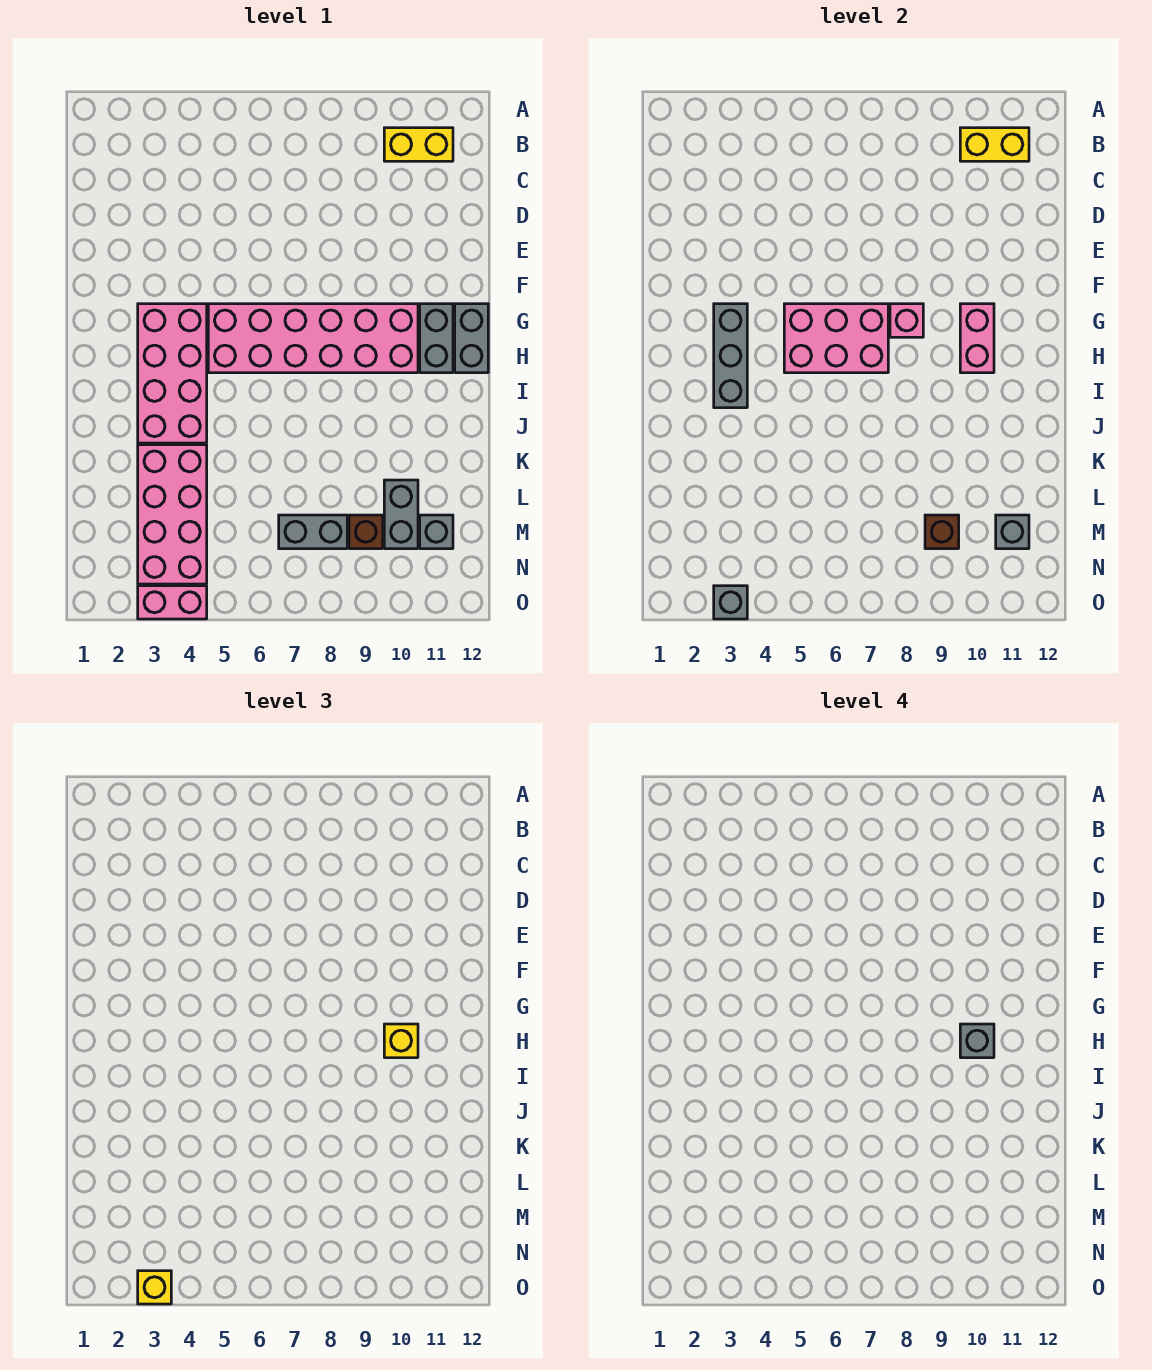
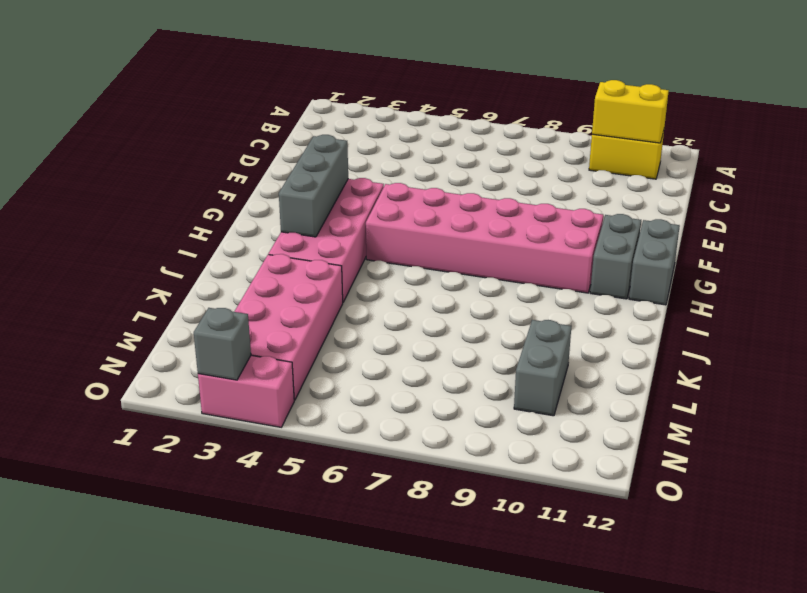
none -> grey brick M7:M8 level 1
none -> brown brick M9 level 1
none -> grey brick M11 level 1

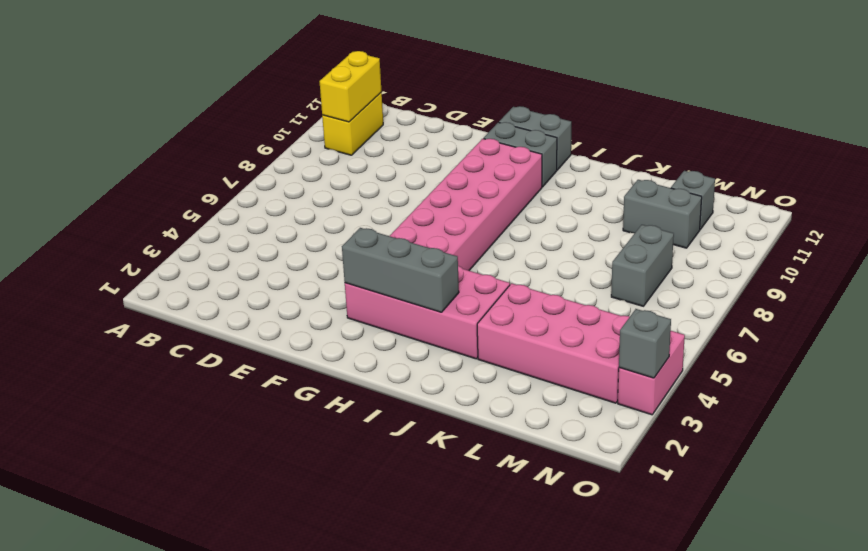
none -> brown brick M9 level 1
none -> pink brick G5:H7 level 2
none -> pink brick G8 level 2

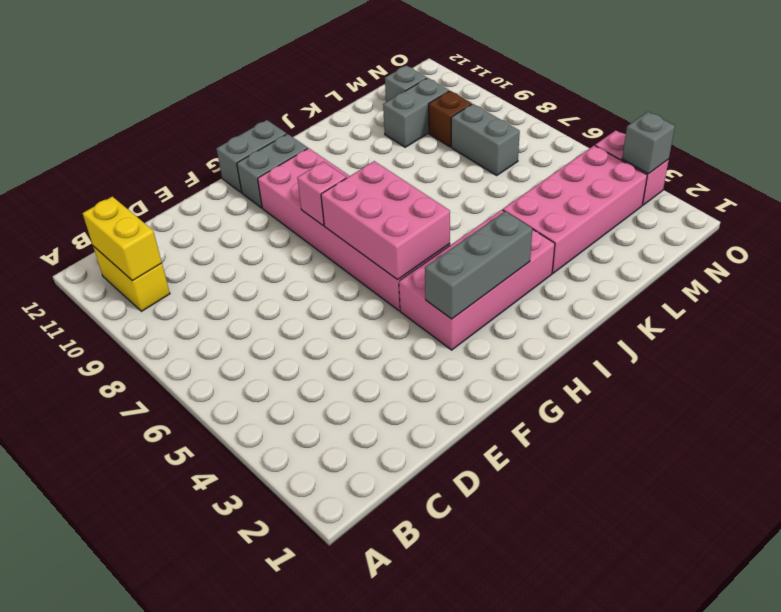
none -> pink brick G10:H10 level 2
none -> brown brick M9 level 2
none -> grey brick M11 level 2

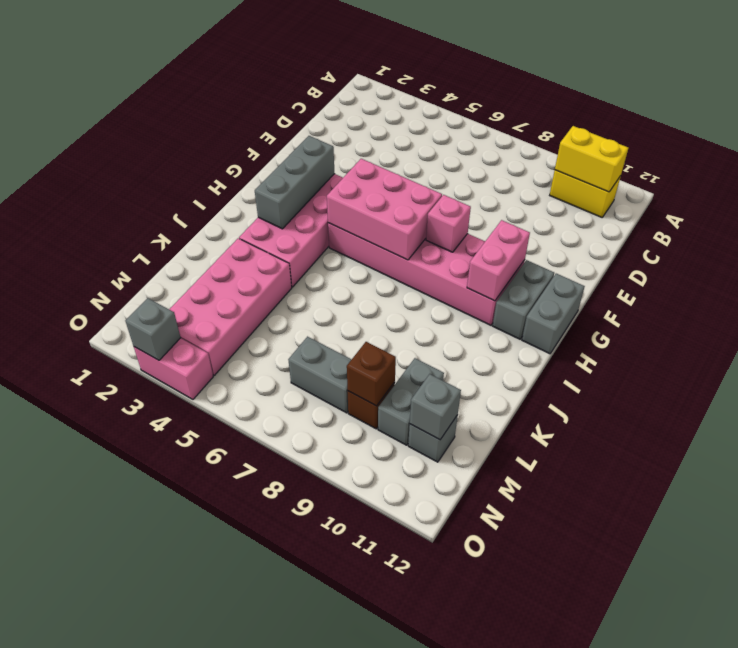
none -> yellow brick H10 level 3
none -> yellow brick O3 level 3
none -> grey brick H10 level 4

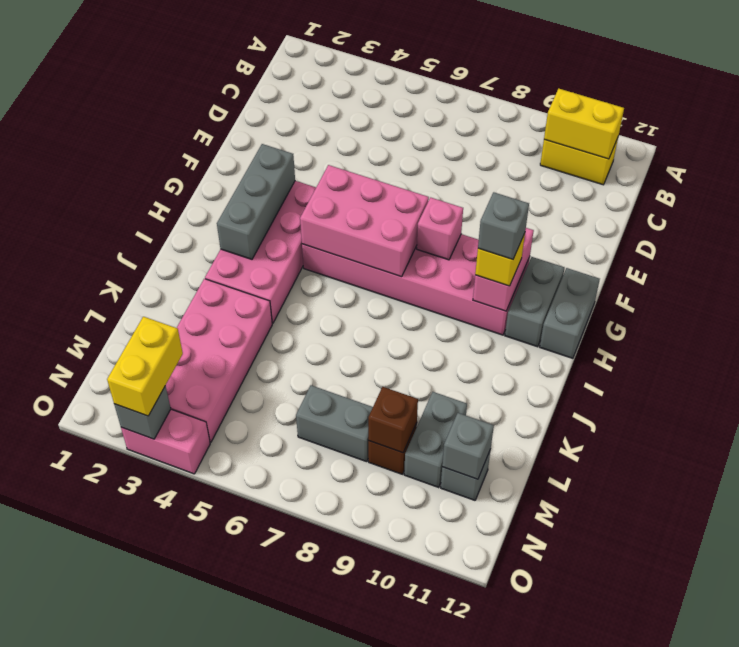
yellow brick N3:O3 level 3 -> yellow brick O3 level 3

